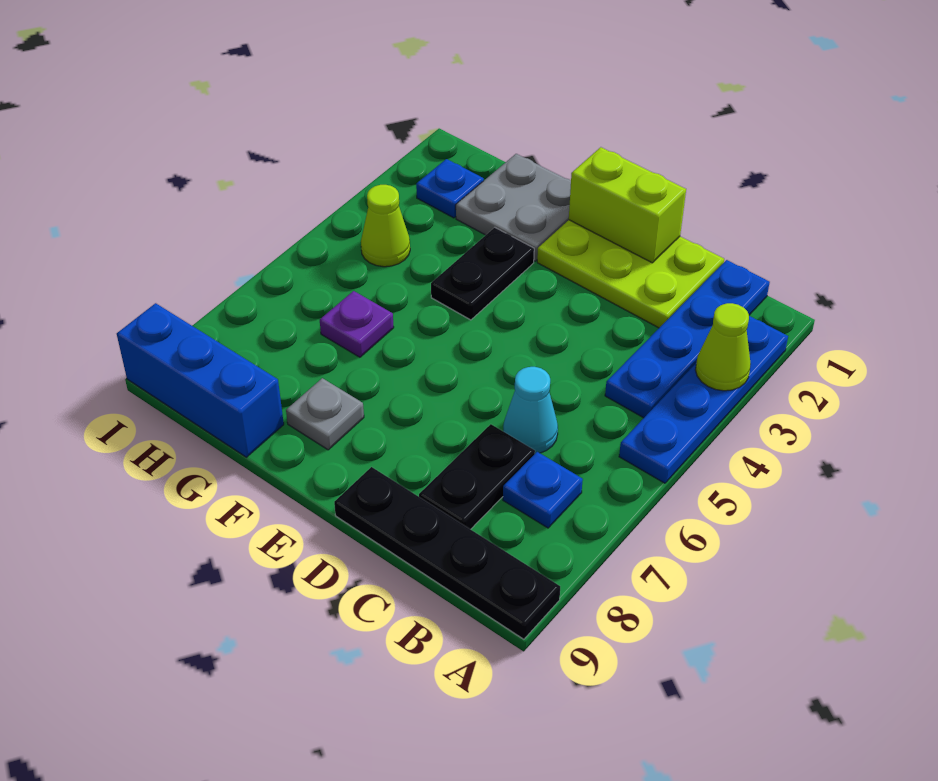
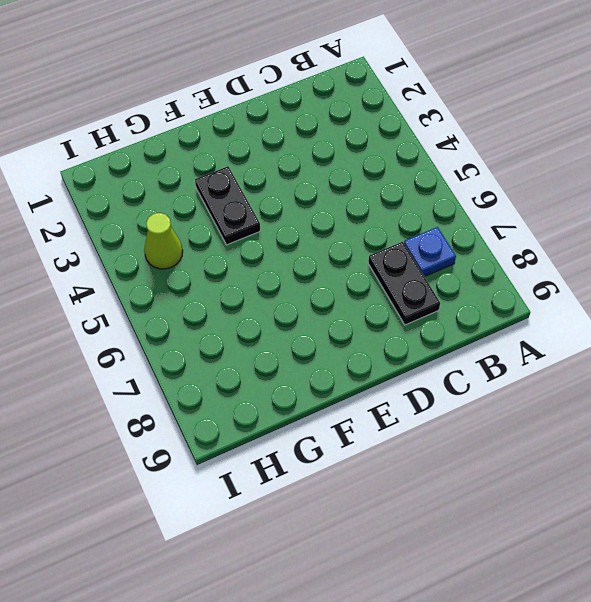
none -> blue plate A2:A5 level 1
none -> black plate A9:D9 level 1
none -> blue plate B1:B4 level 1

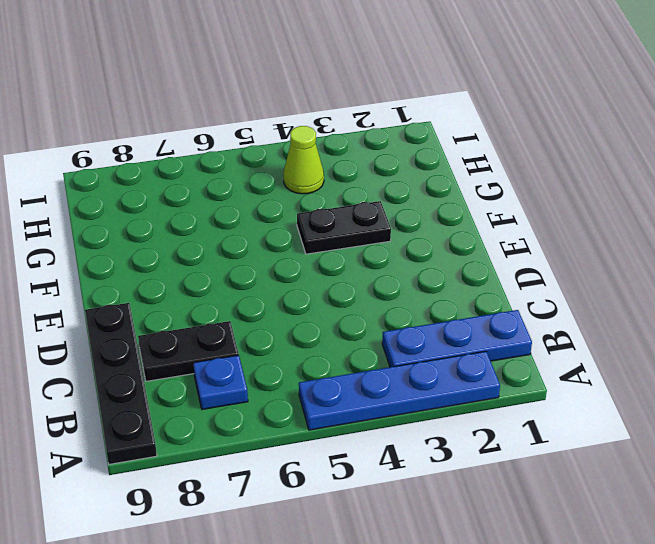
blue plate B1:B3 level 1 -> blue plate B1:B4 level 1
none -> lime plate C1:E2 level 1
none -> cyan cone C6 level 1
none -> grey plate F1:G2 level 1

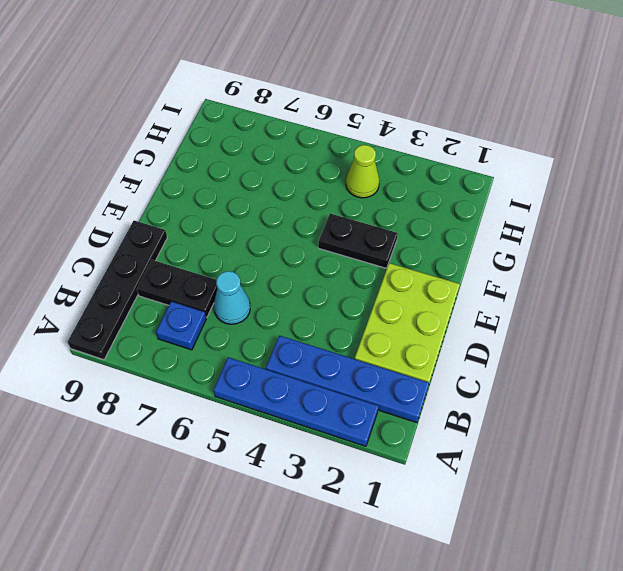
none -> grey plate F1:G2 level 1
none -> grey plate F8 level 1
none -> purple plate G6 level 1

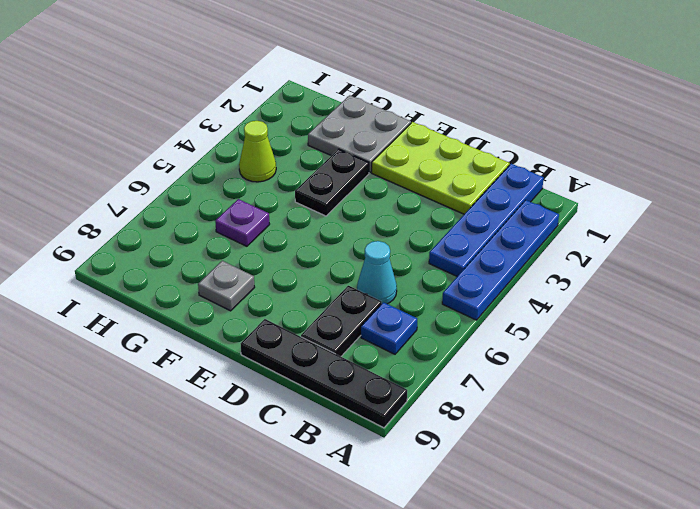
none -> blue brick G9:I9 level 1
none -> blue plate H2 level 1
none -> lime cone A3 level 2

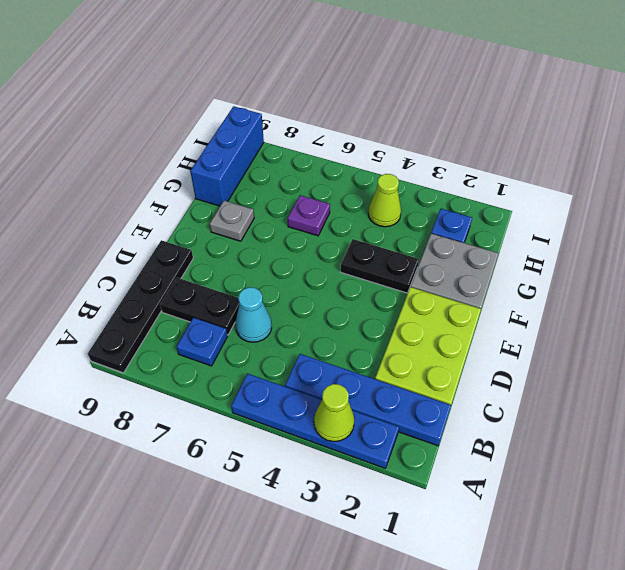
none -> lime brick D1:E1 level 2

